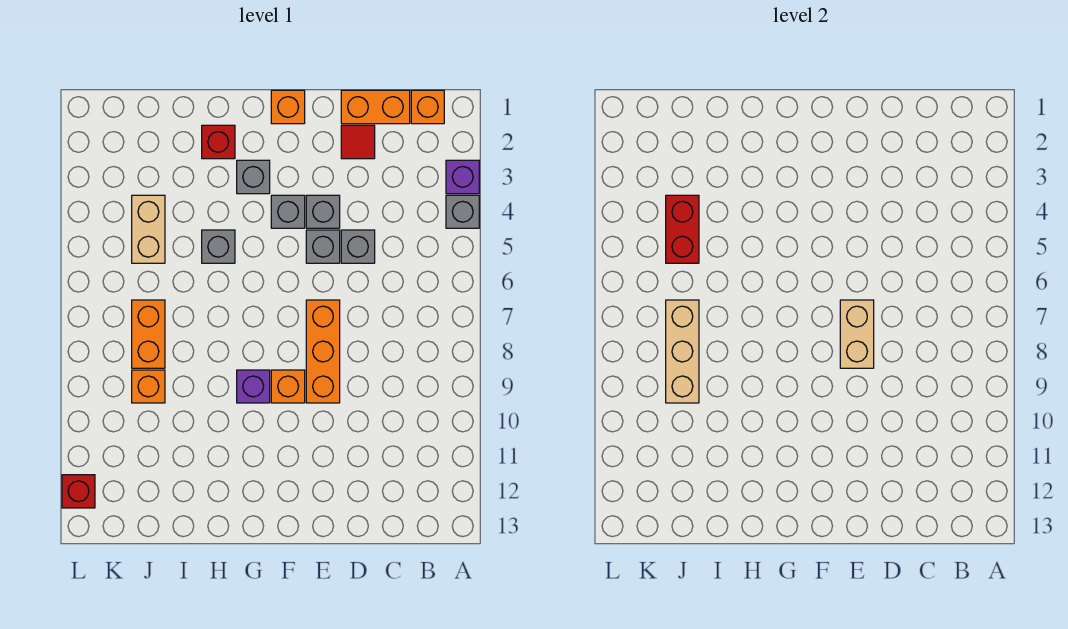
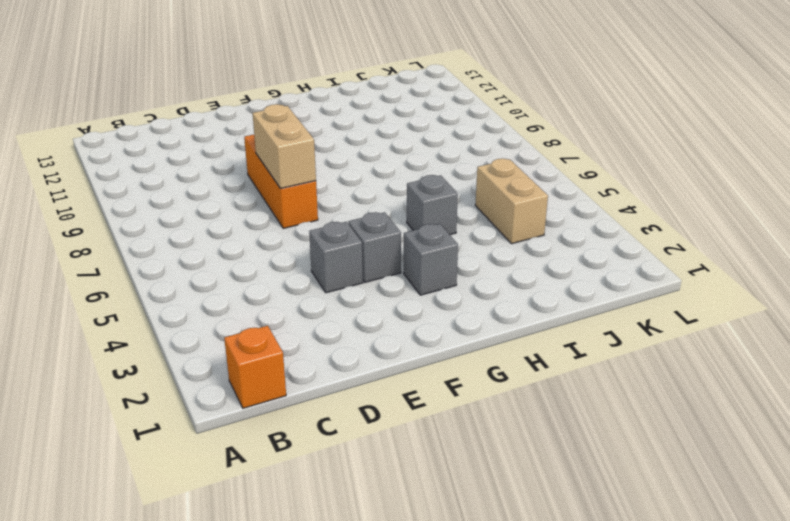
none -> purple brick A3 level 1
none -> grey brick A4 level 1
none -> orange brick C1:D1 level 1

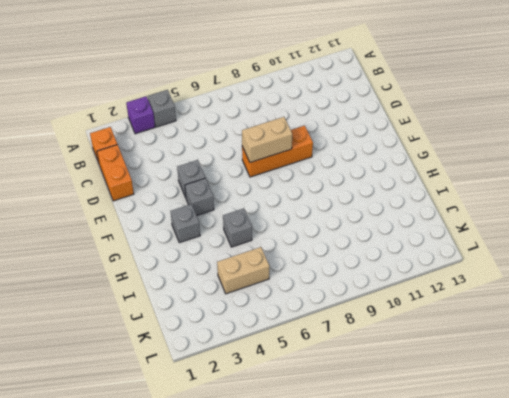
none -> red tile D2 level 1
none -> grey brick D5 level 1
none -> grey brick E5 level 1

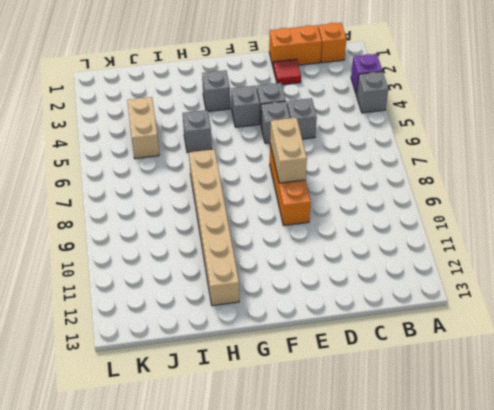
tan brick H7:H12 level 1 -> none
none -> orange brick F1 level 1
none -> orange brick F9 level 1
none -> purple brick G9 level 1

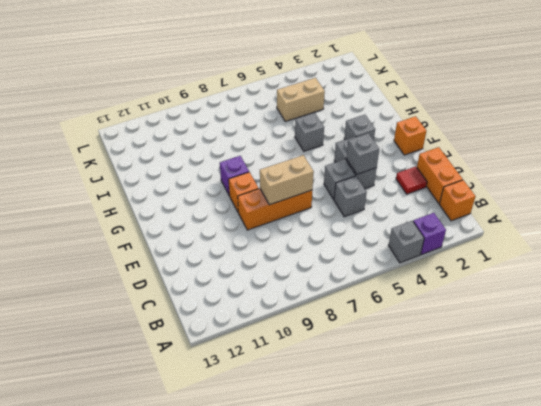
grey brick E4 level 2 -> none
none -> red brick H2 level 1
none -> orange brick J7:J8 level 1
none -> orange brick J9 level 1

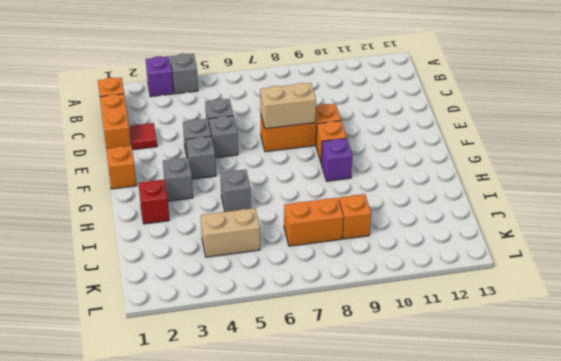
none -> red brick L12 level 1
none -> red brick J4:J5 level 2
none -> tan brick J7:J9 level 2

